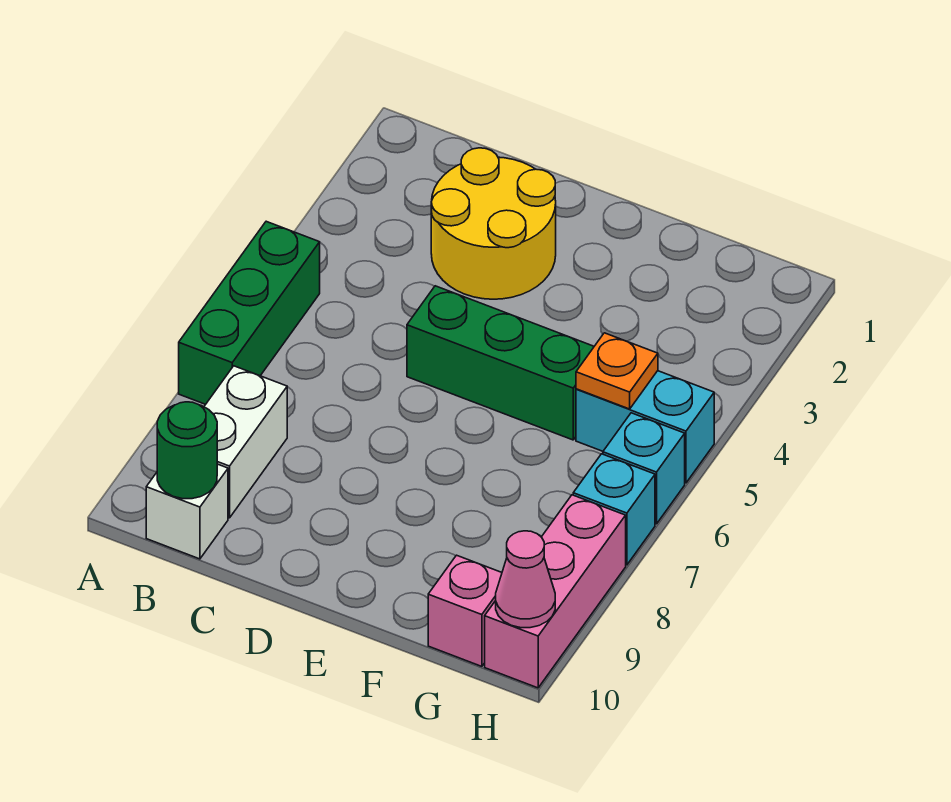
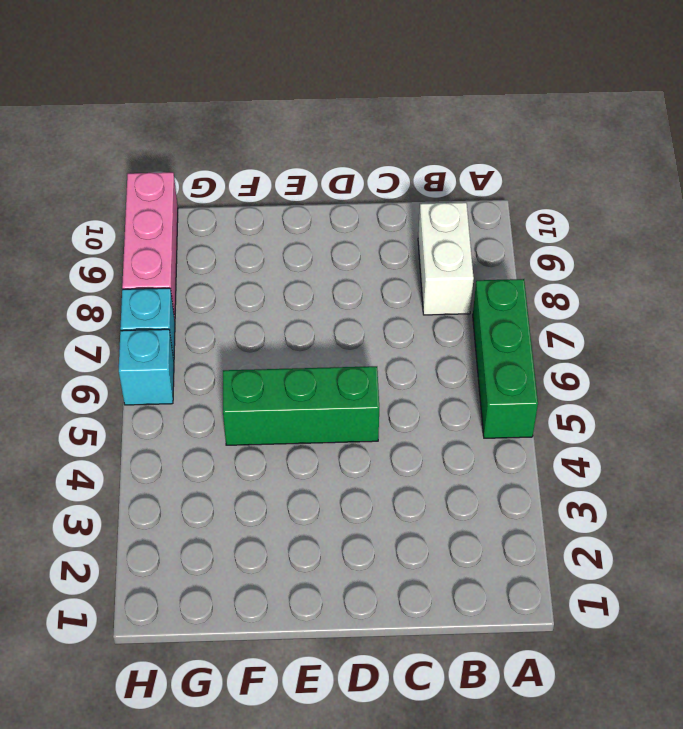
none -> white brick B10 level 1
none -> yellow round brick C2:D3 level 1
none -> cyan brick G5:H5 level 1

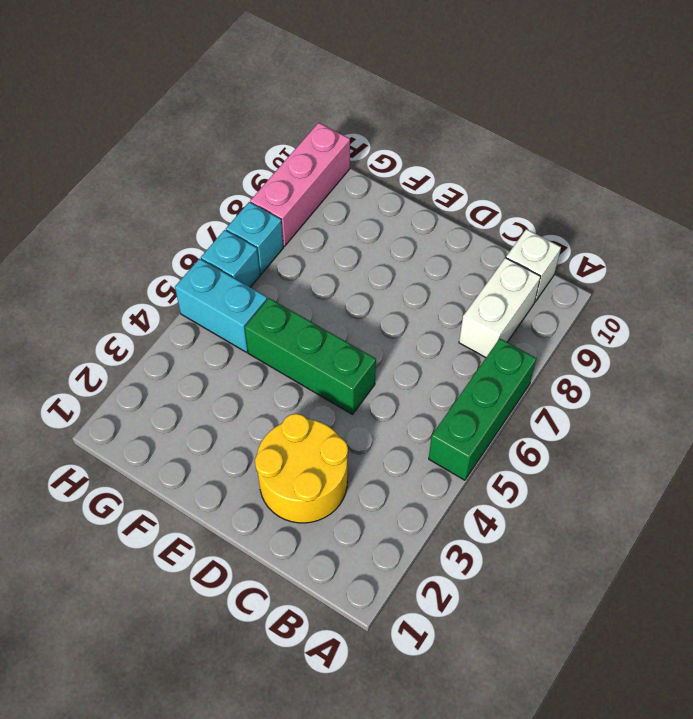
none -> pink brick G10 level 1
none -> green round brick B10 level 2
none -> orange plate G5 level 2

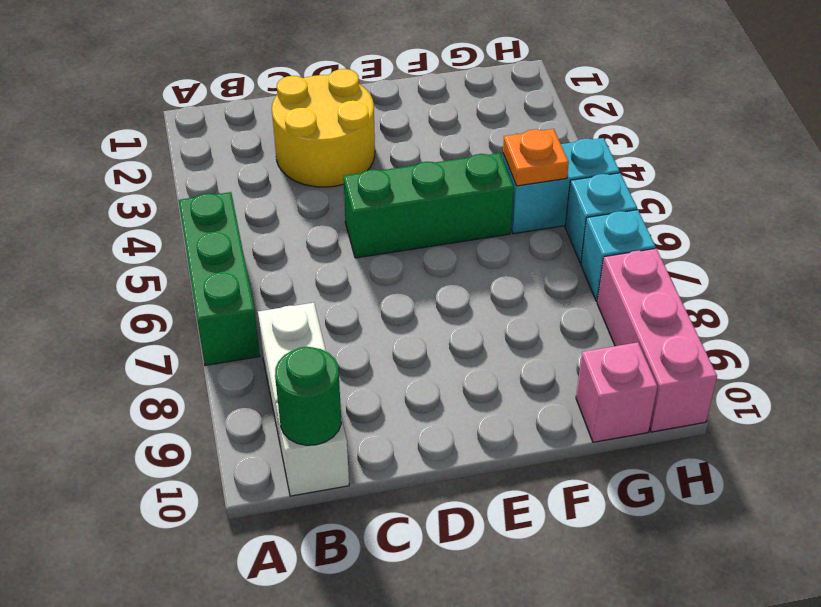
none -> pink cone H10 level 2

